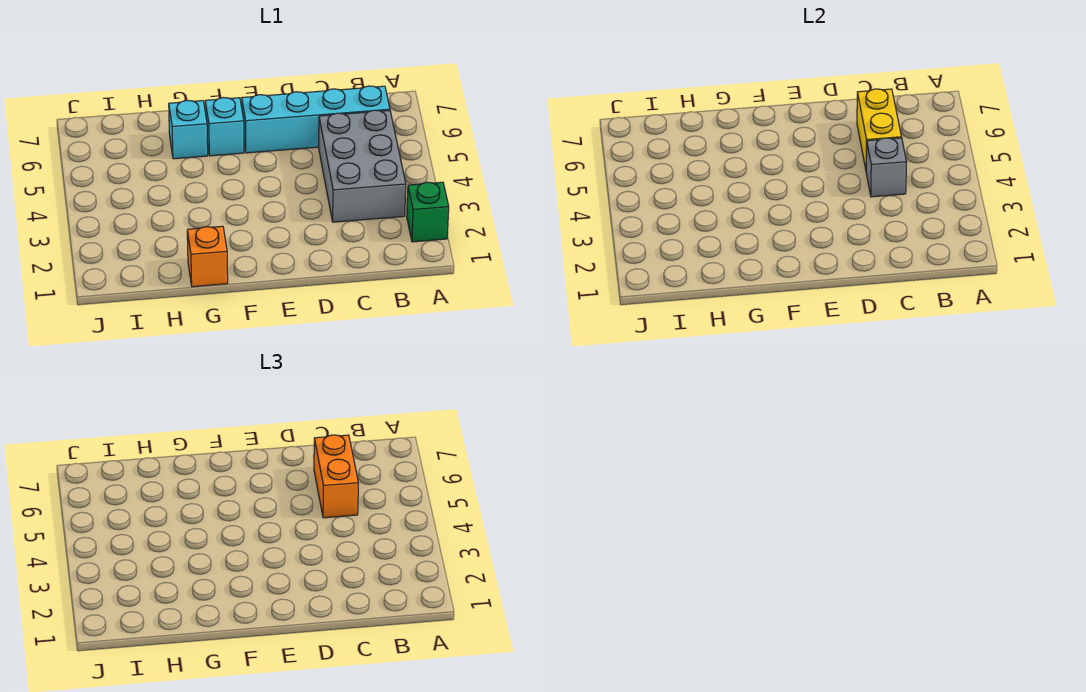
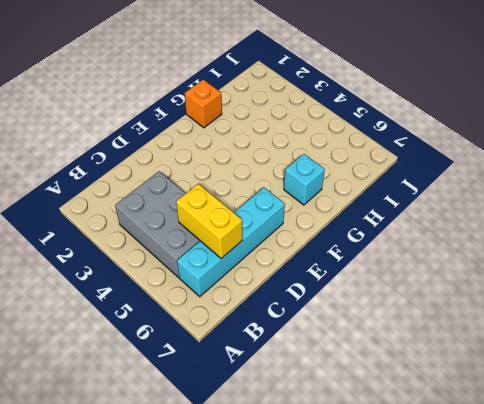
none -> green brick A2 level 1
none -> cyan brick F6 level 1

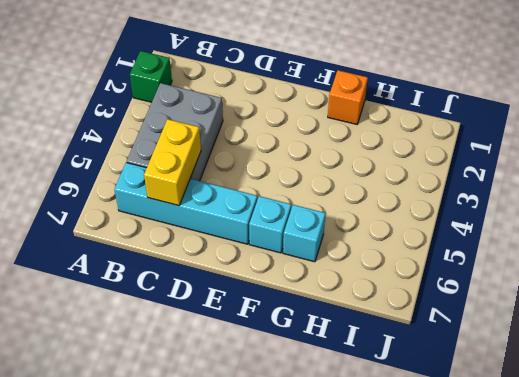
none -> grey brick C4 level 2
none -> orange brick C5:C6 level 3

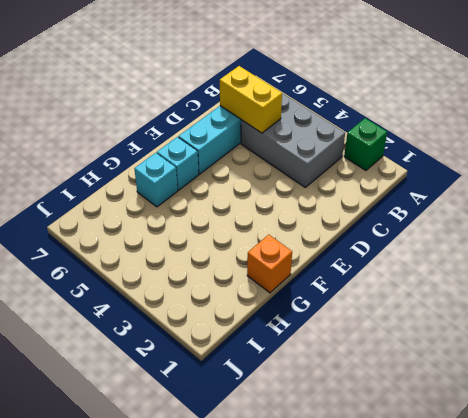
none -> grey brick C4 level 2
none -> orange brick C5:C6 level 3

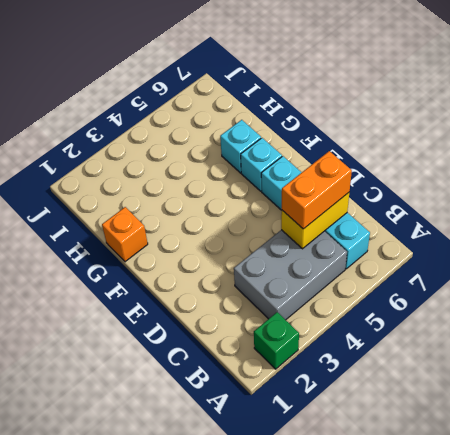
none -> grey brick C4 level 2

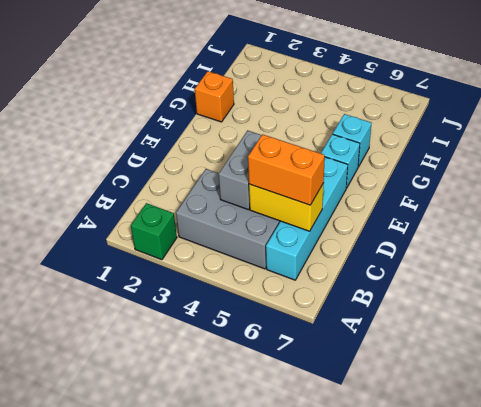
grey brick C4:D4 level 2 -> grey brick C4 level 2

